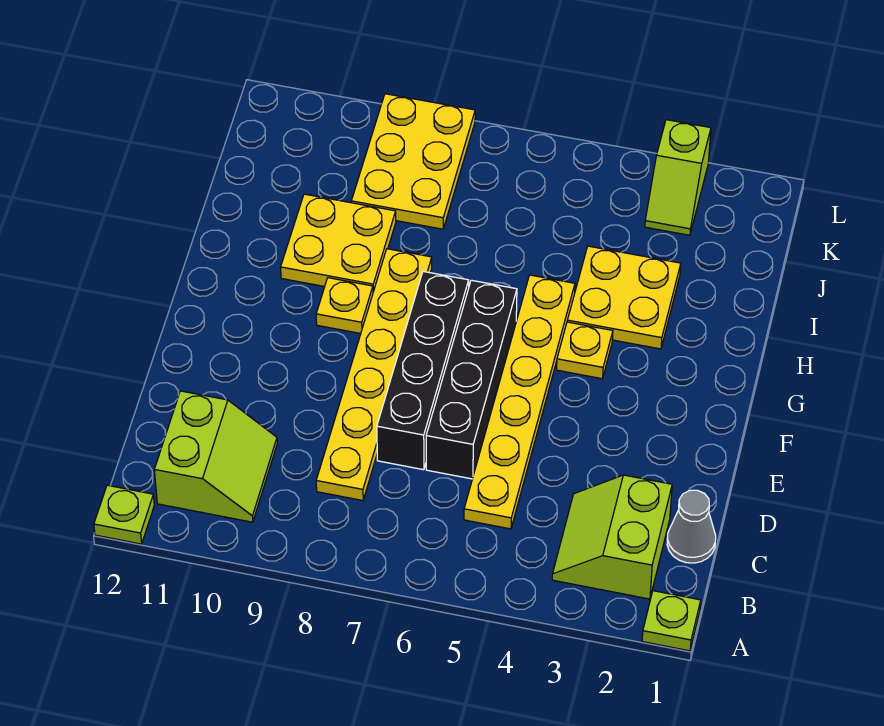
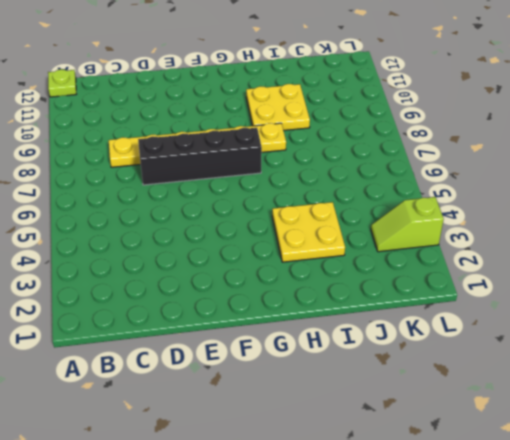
none -> lime plate A1 level 1
none -> lime slope B2:C3 level 1 top 2
none -> lime slope B10:C11 level 1 top 11

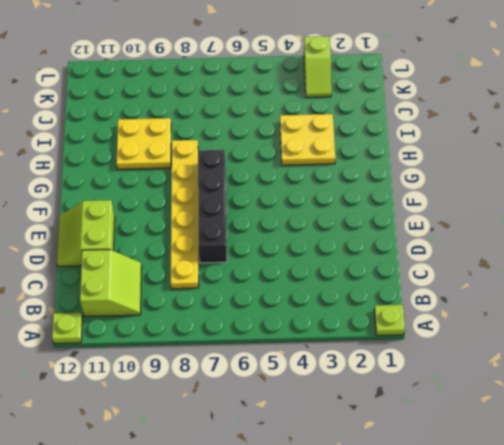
lime slope D11:E12 level 1 top 11 -> lime slope B2:C3 level 1 top 2
none -> grey cone C1 level 1
none -> yellow plate C5:H5 level 1
none -> black brick D6:G6 level 1

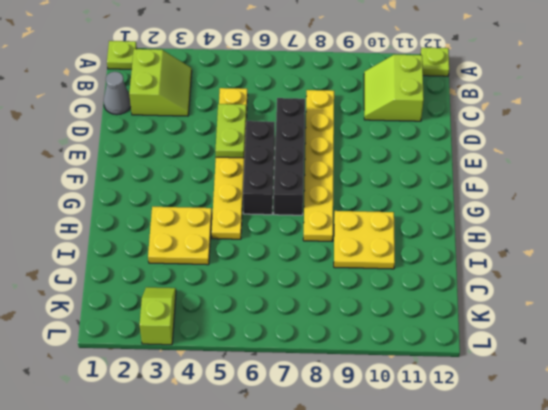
lime plate D5:E5 level 2 -> none
black brick E6:G6 level 1 -> black brick D6:G6 level 1
none -> yellow plate G4 level 1
none -> yellow plate G9 level 1
none -> yellow plate J8:L9 level 1

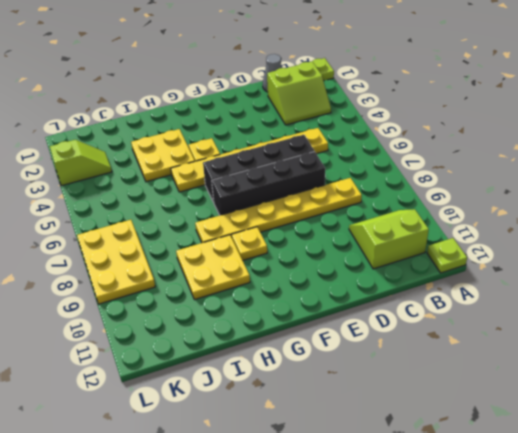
yellow plate K7:L9 level 1 -> yellow plate J8:L9 level 1

